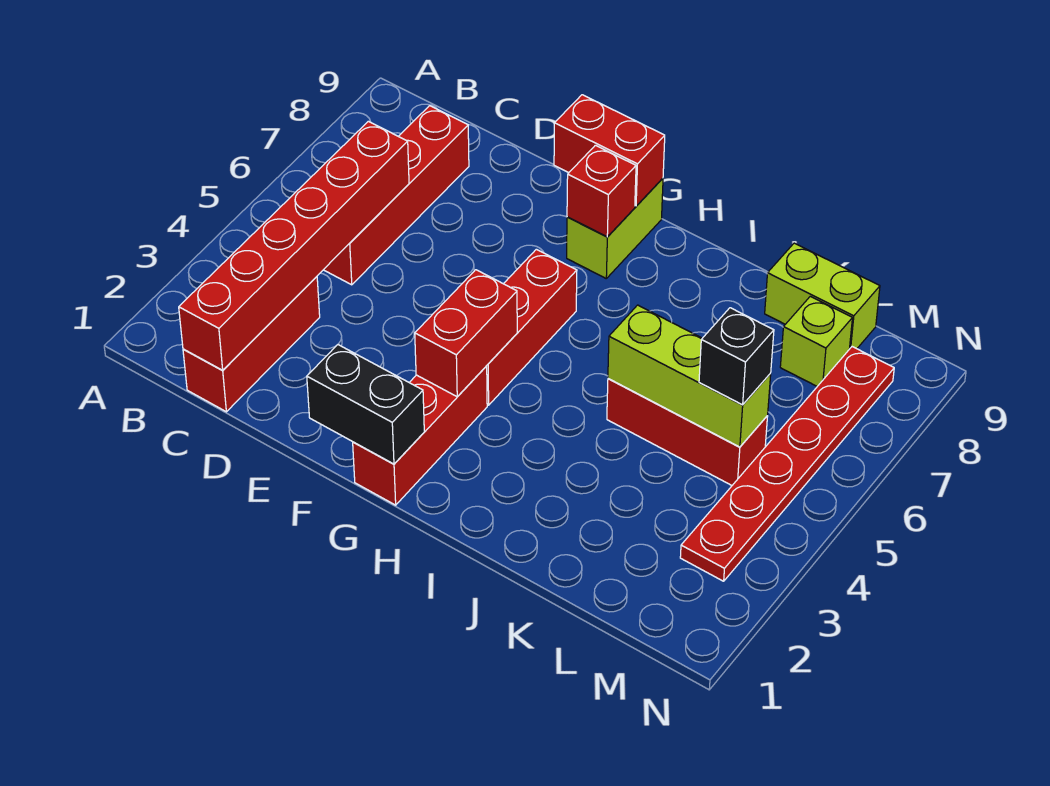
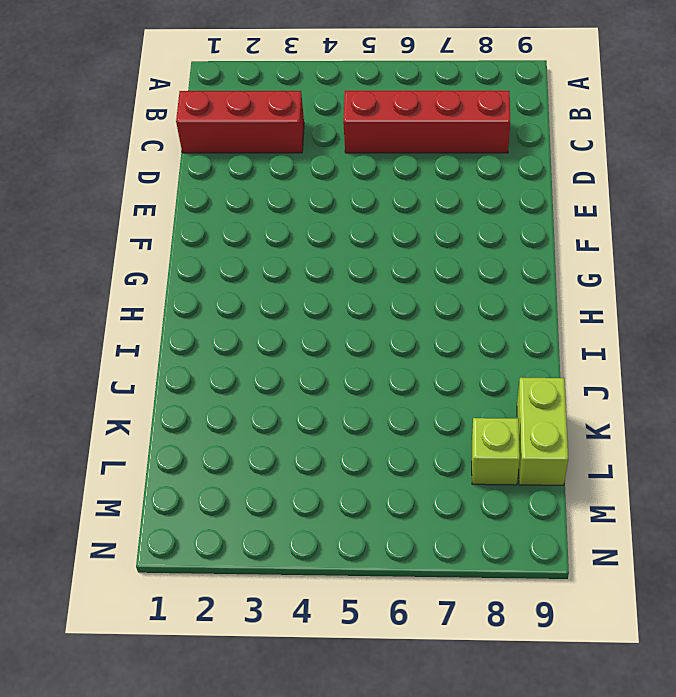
none -> red brick G1:G3 level 1
none -> red brick G4:G6 level 1
none -> lime brick G8:G9 level 1

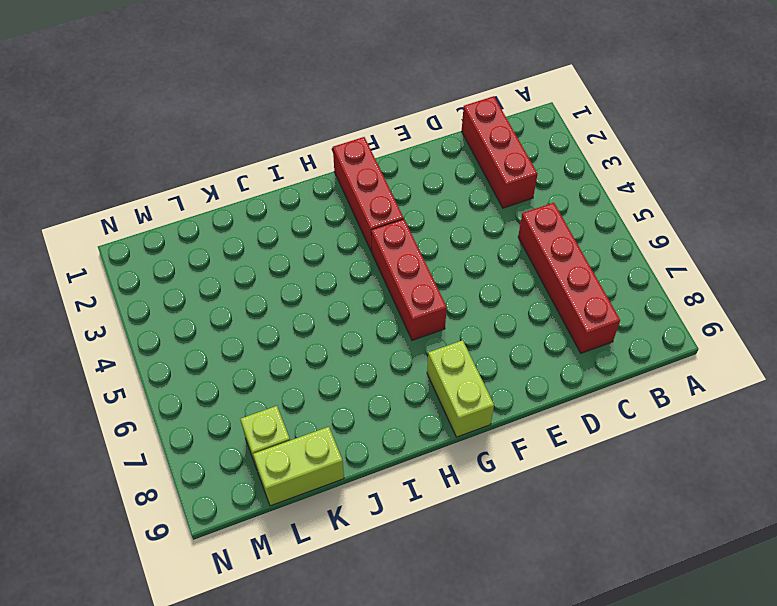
none -> red brick J5:L5 level 1
none -> red plate M3:M8 level 1
none -> red brick C1:C6 level 2

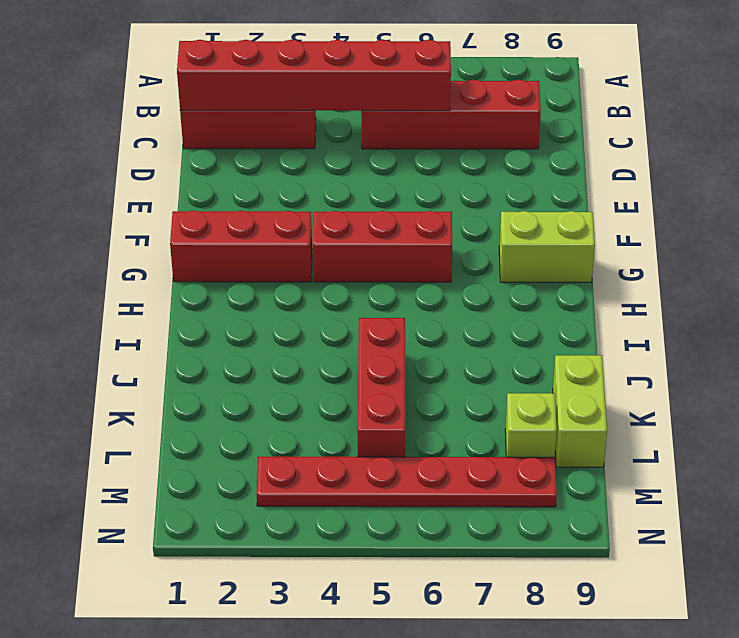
none -> black brick F1:G1 level 2
none -> red brick F9:G9 level 2
none -> red brick G3:G4 level 2

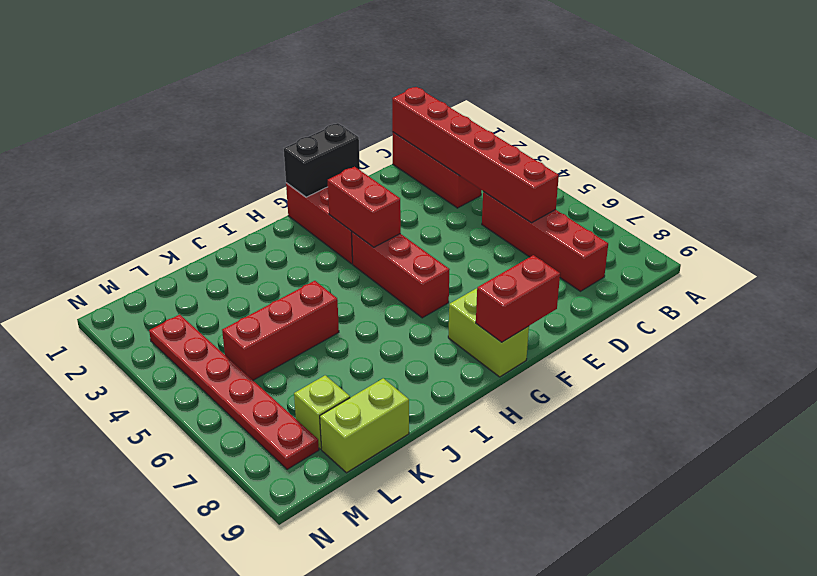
none -> red brick G8 level 2
none -> lime brick J5:L5 level 2
none -> black brick L5 level 3

